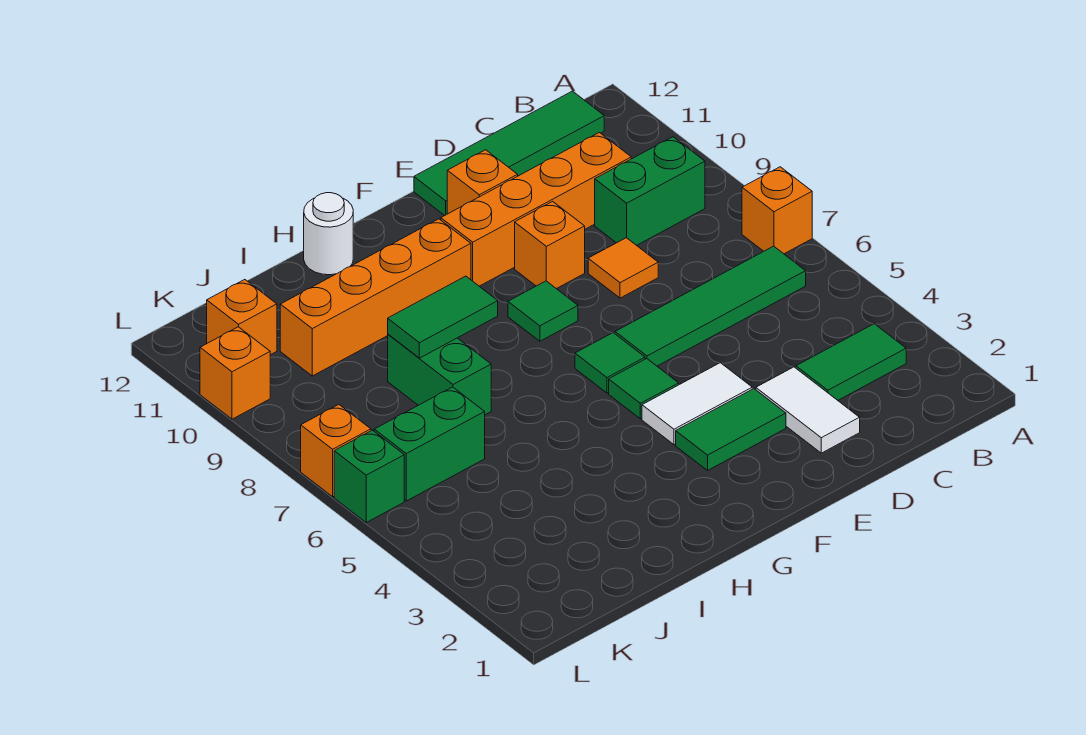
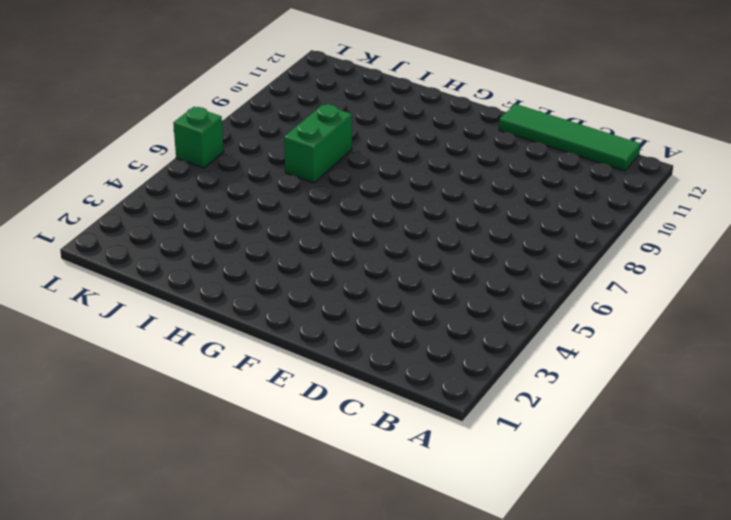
none -> orange brick A7 level 1
none -> green tile B3:C3 level 1
none -> green tile B6:E6 level 1

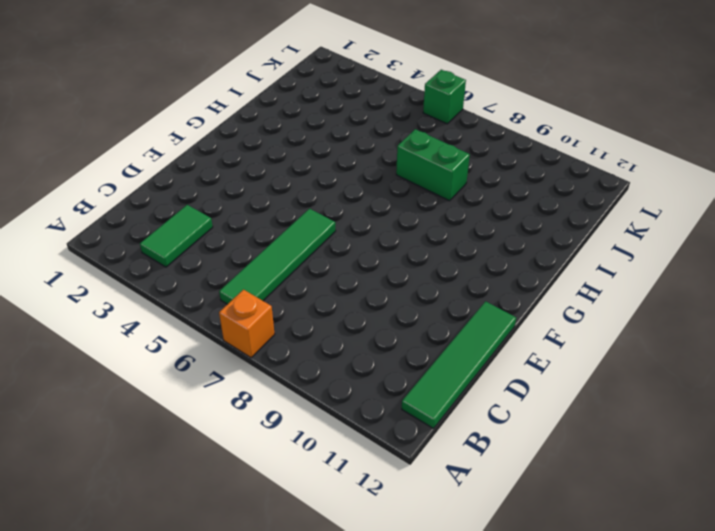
none -> green brick B9:C9 level 1
none -> orange brick C10:F10 level 1
none -> white tile D2:D3 level 1

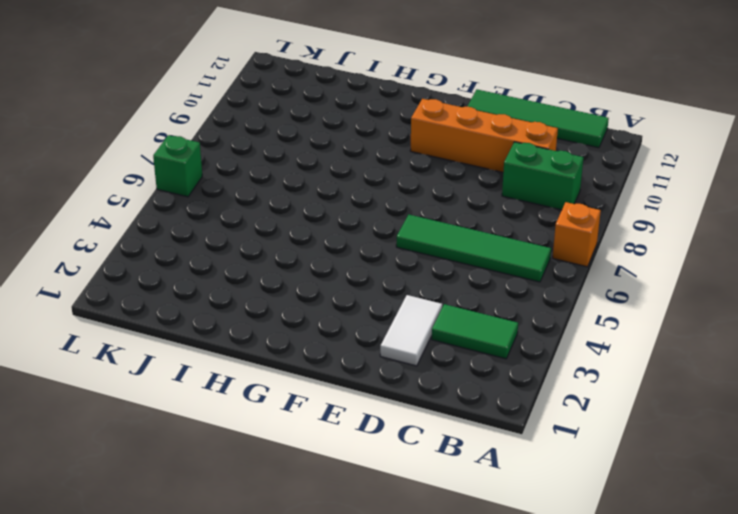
none -> orange tile D8 level 1
none -> green tile E3:F3 level 1
none -> white tile E4:F4 level 1

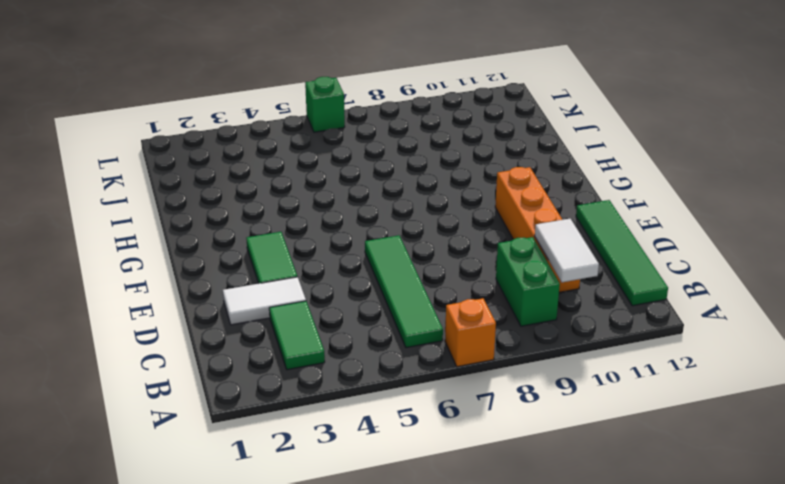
white tile B10:C10 level 2 -> white tile E4:F4 level 1
none -> orange tile D8 level 1
none -> orange brick E9 level 1
none -> orange brick E11 level 1

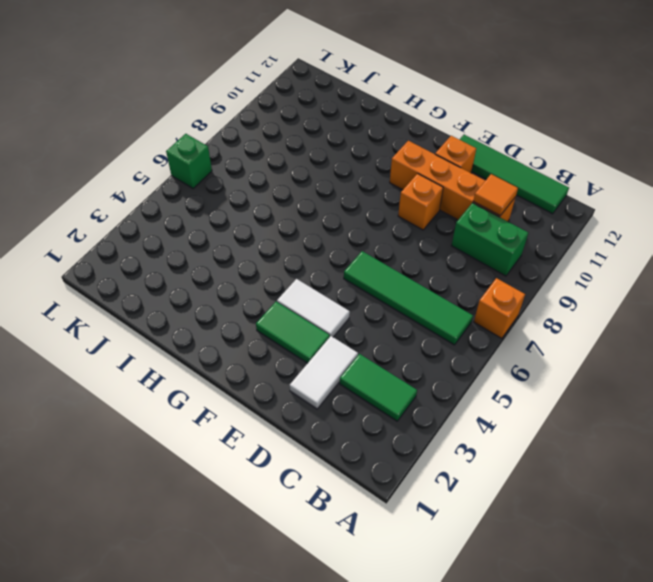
orange tile C10 level 2 -> orange tile D8 level 1
none -> green tile F5 level 1
none -> green tile F6 level 1
none -> green tile F8 level 1

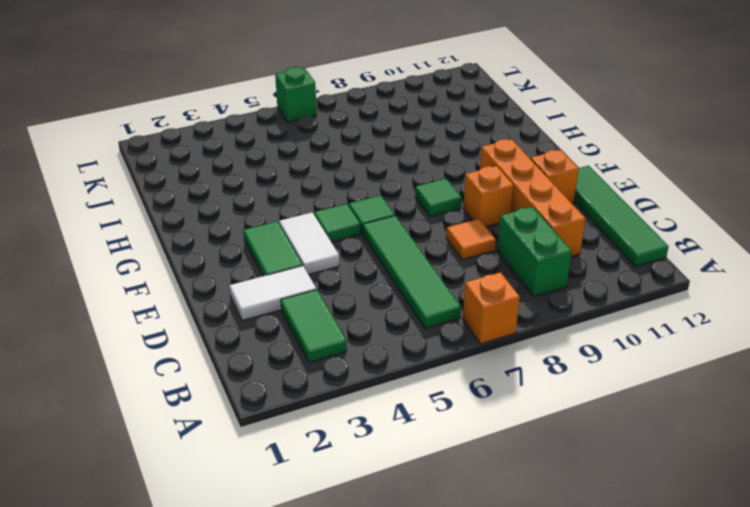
none -> orange brick G10:J10 level 1
none -> white round brick H12 level 1
none -> green brick I7:I8 level 1

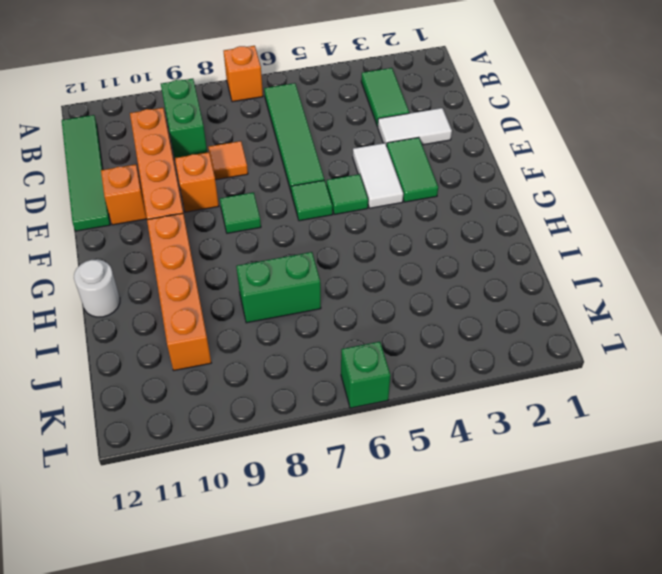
none -> green brick J6:K6 level 1
none -> orange brick K11 level 1
none -> orange brick L7 level 1

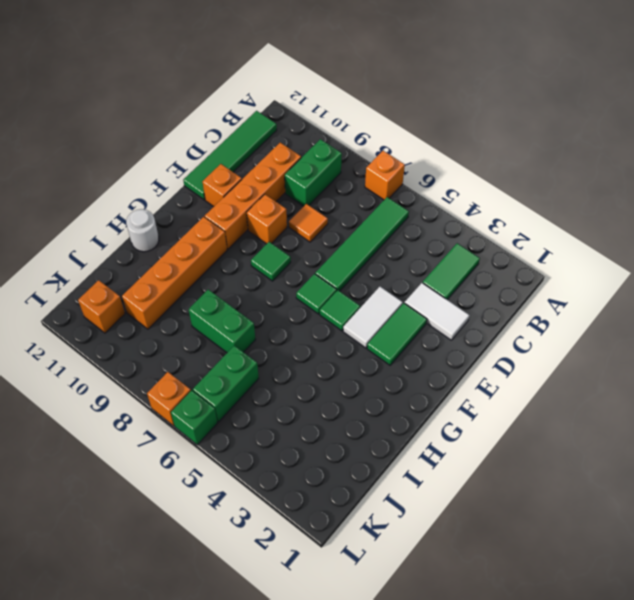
none -> orange brick L10 level 1
none -> green tile H8:I8 level 2

